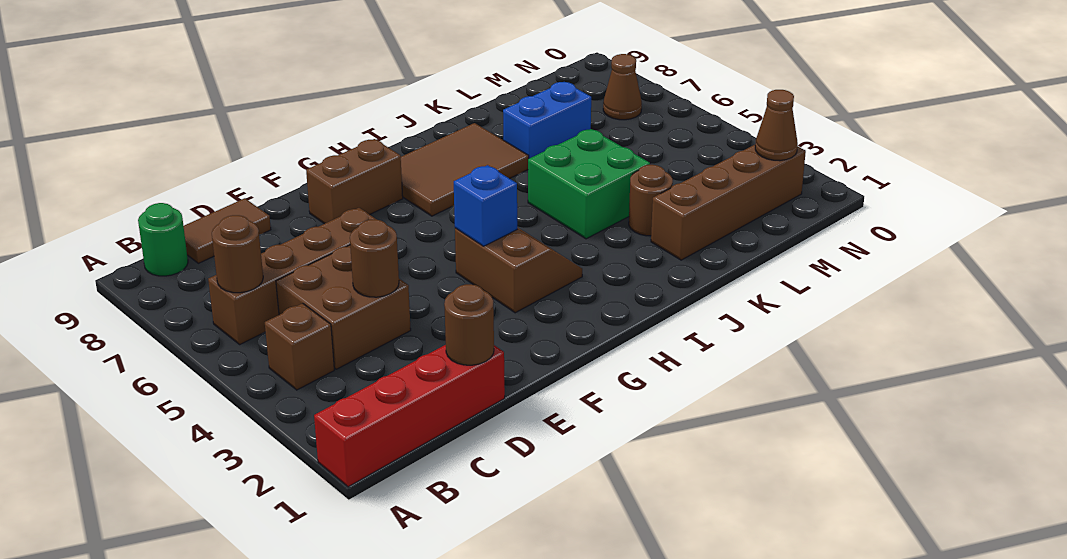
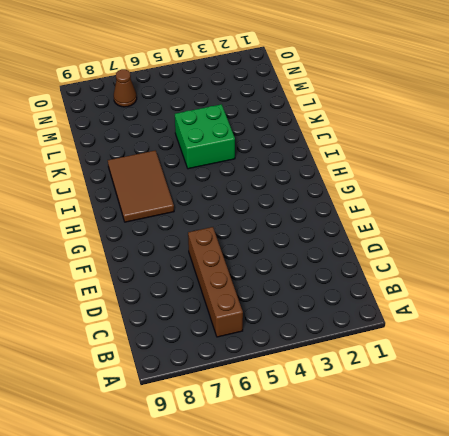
none -> red brick A1:D1 level 1
none -> brown brick B4 level 1
none -> green round brick B9 level 1

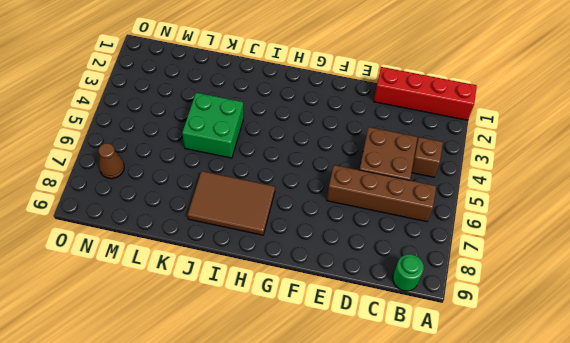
none -> brown tile C9:D9 level 1
none -> brown brick F8:G8 level 1
none -> brown slope G3:H4 level 1 top G

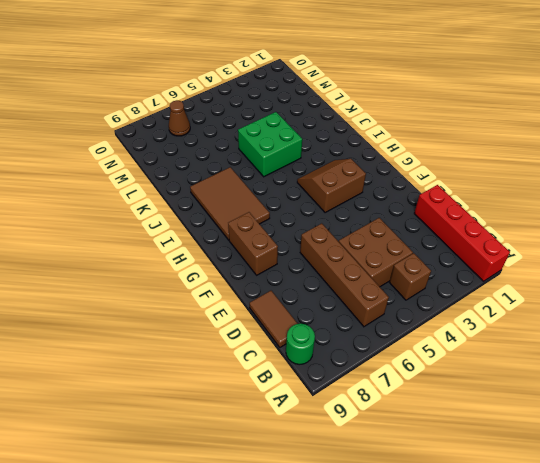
none -> brown brick K2:N2 level 1
none -> brown round brick K3 level 1
none -> blue brick K7:L7 level 1

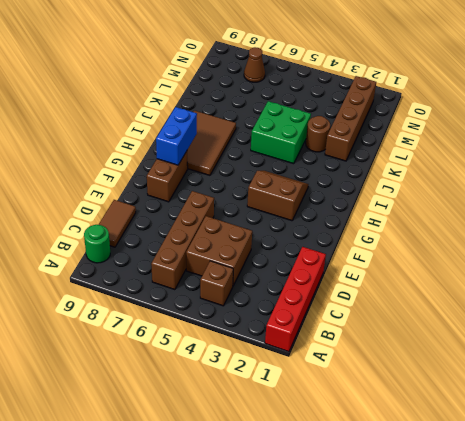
blue brick G8:H8 level 2 -> blue brick K7:L7 level 1
none -> brown round brick B6 level 2
none -> brown round brick D1 level 2
none -> brown round brick D4 level 2

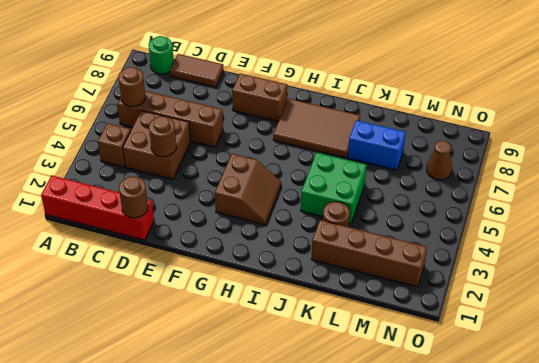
none -> blue brick G4 level 2
none -> brown cone N2 level 2

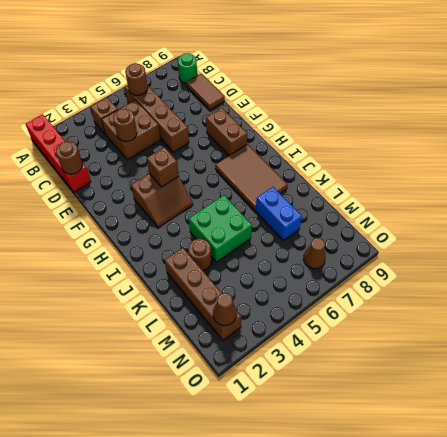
brown brick G4 level 2 -> blue brick G4 level 2

